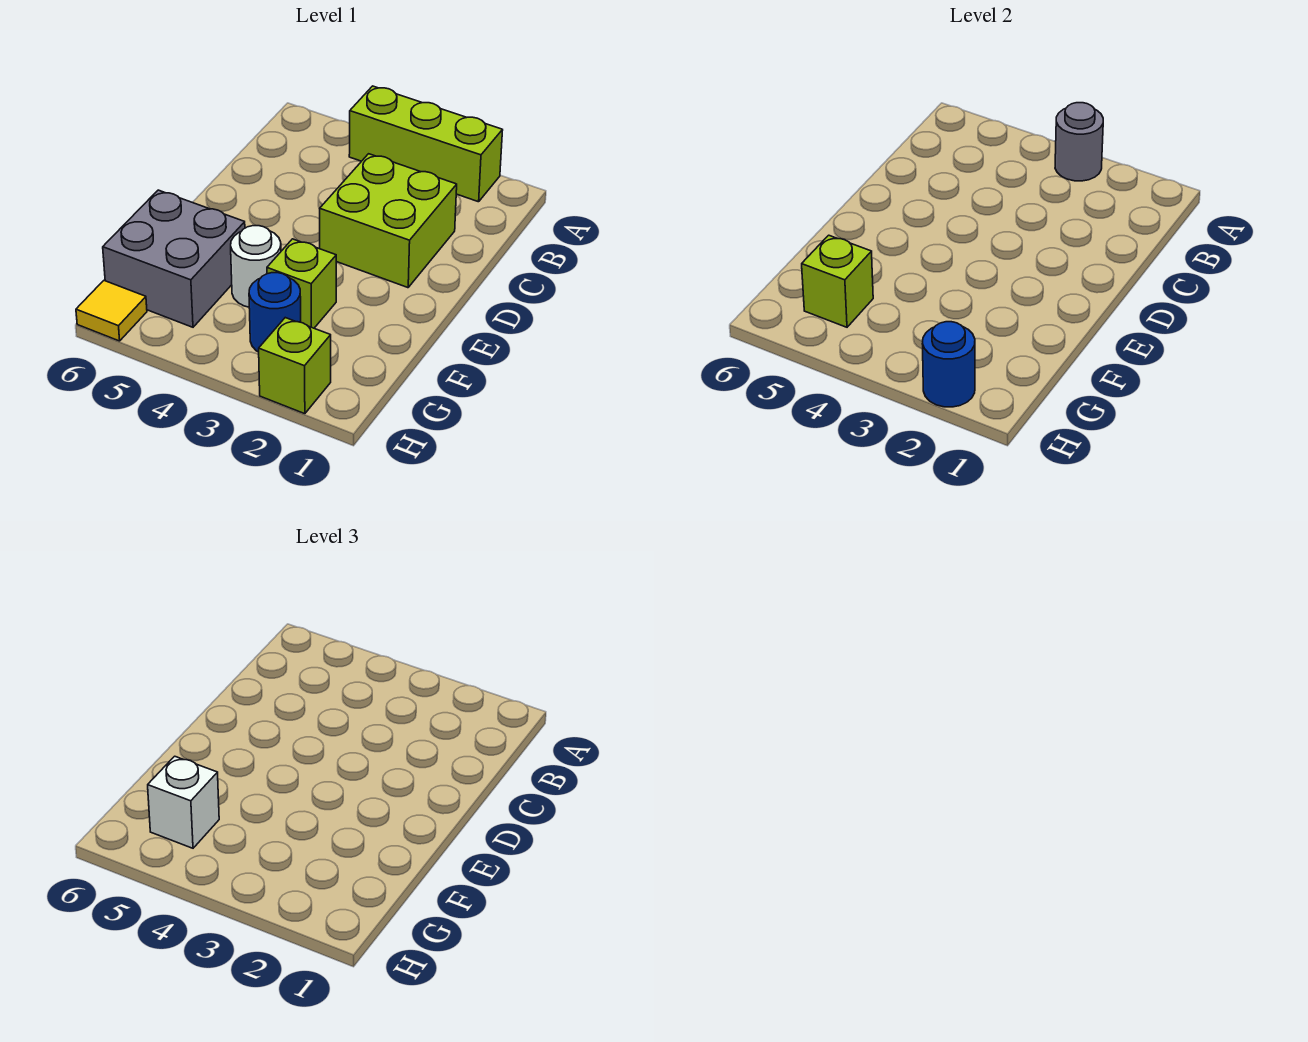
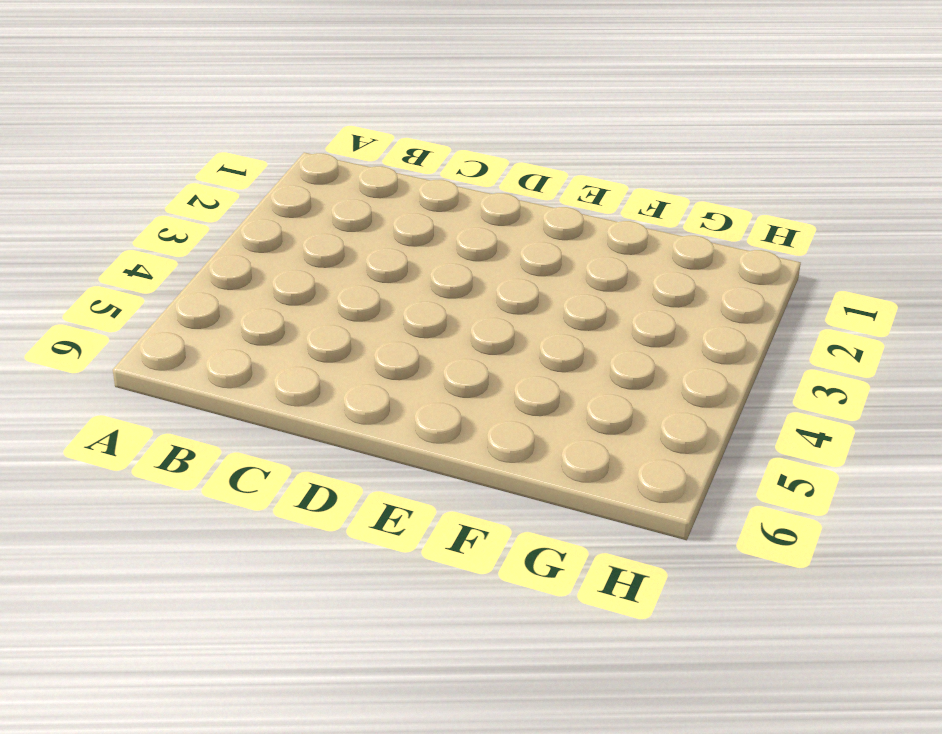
none -> lime brick A2:A4 level 1
none -> lime brick C2:D3 level 1
none -> lime brick F3 level 1

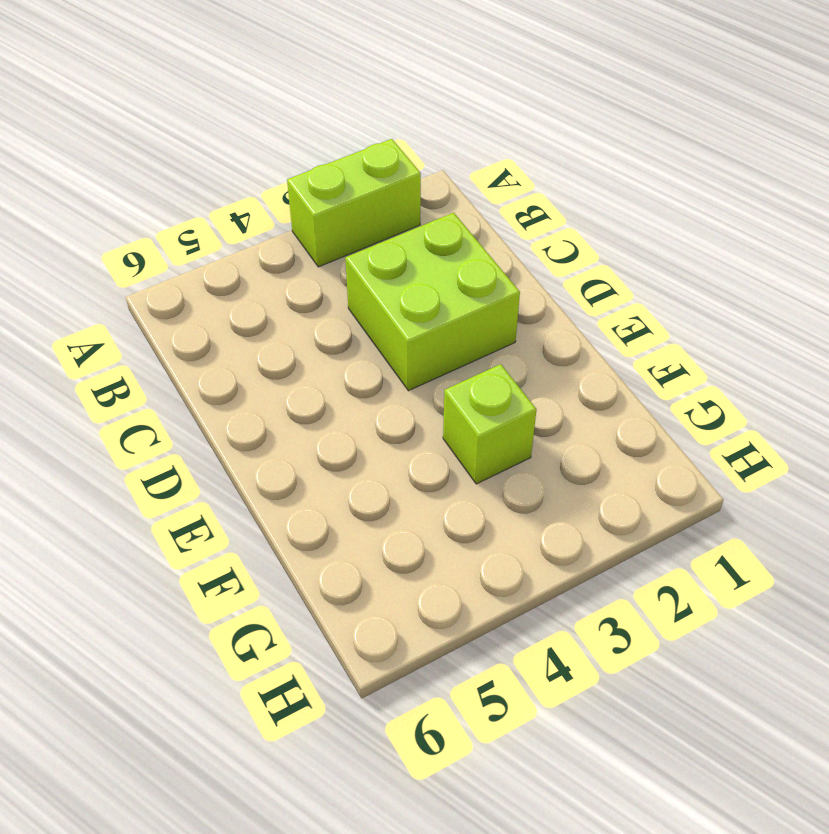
lime brick A2:A3 level 1 -> lime brick A2:A4 level 1
none -> white round brick F4 level 1
none -> grey brick F5:G6 level 1
none -> blue round brick G3 level 1

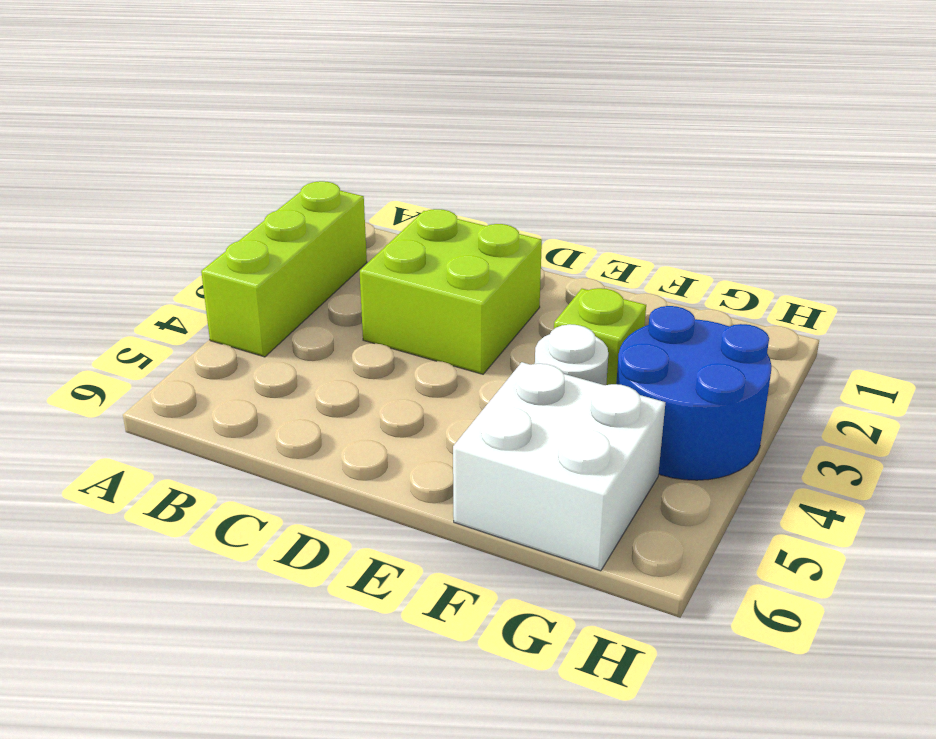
white brick F5:G6 level 1 -> grey brick F5:G6 level 1
blue round brick G3:H4 level 1 -> blue round brick G3 level 1
none -> lime brick H2 level 1
none -> yellow tile H6 level 1
none -> grey round brick A3 level 2

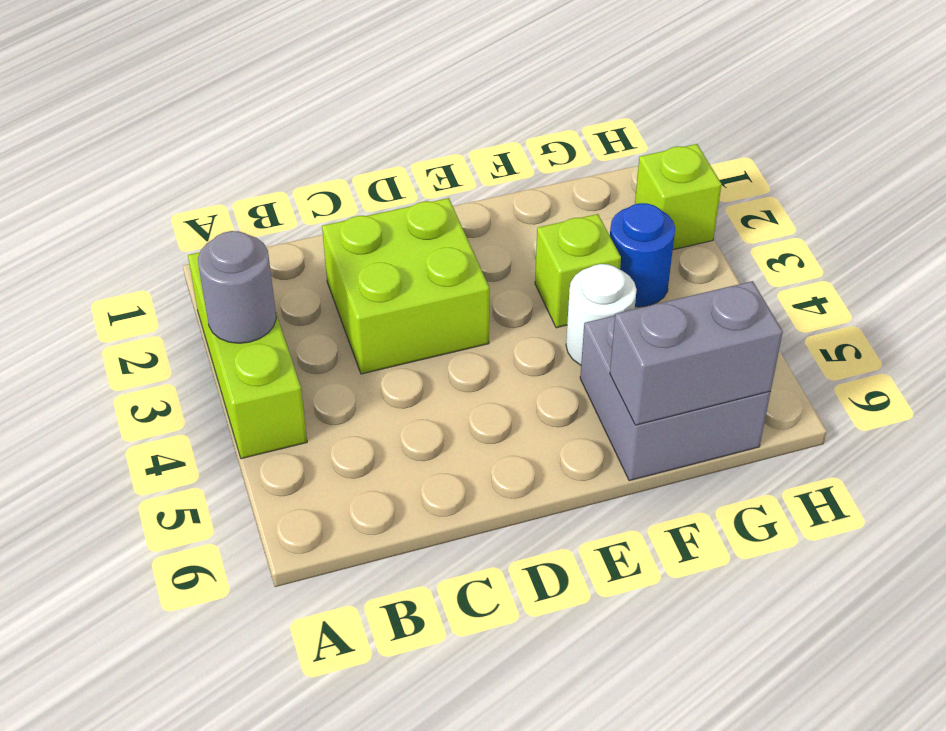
grey brick F6:G6 level 2 -> none
none -> yellow tile H6 level 1
none -> lime brick G5 level 2
none -> blue round brick H2 level 2

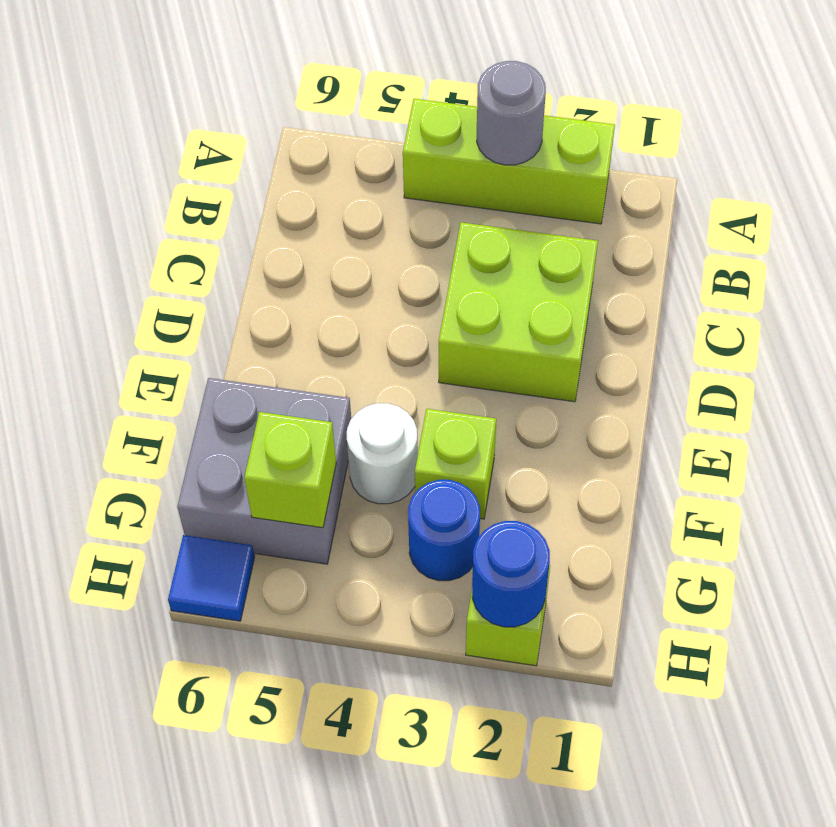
blue tile H6 level 1 -> yellow tile H6 level 1
none -> white brick G5 level 3

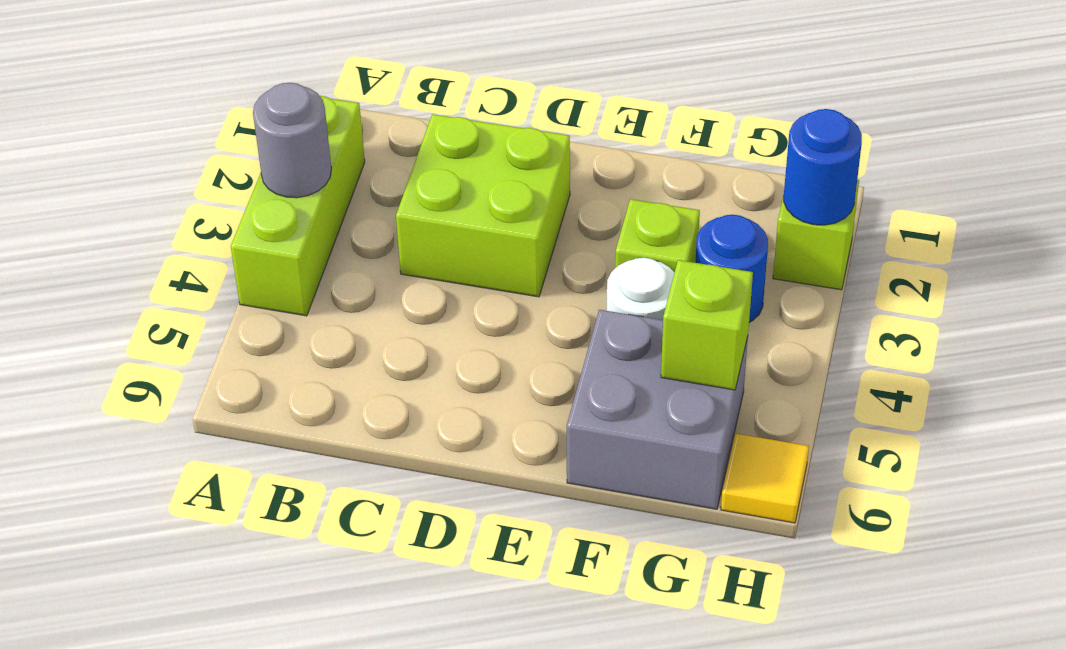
none -> white brick G5 level 3

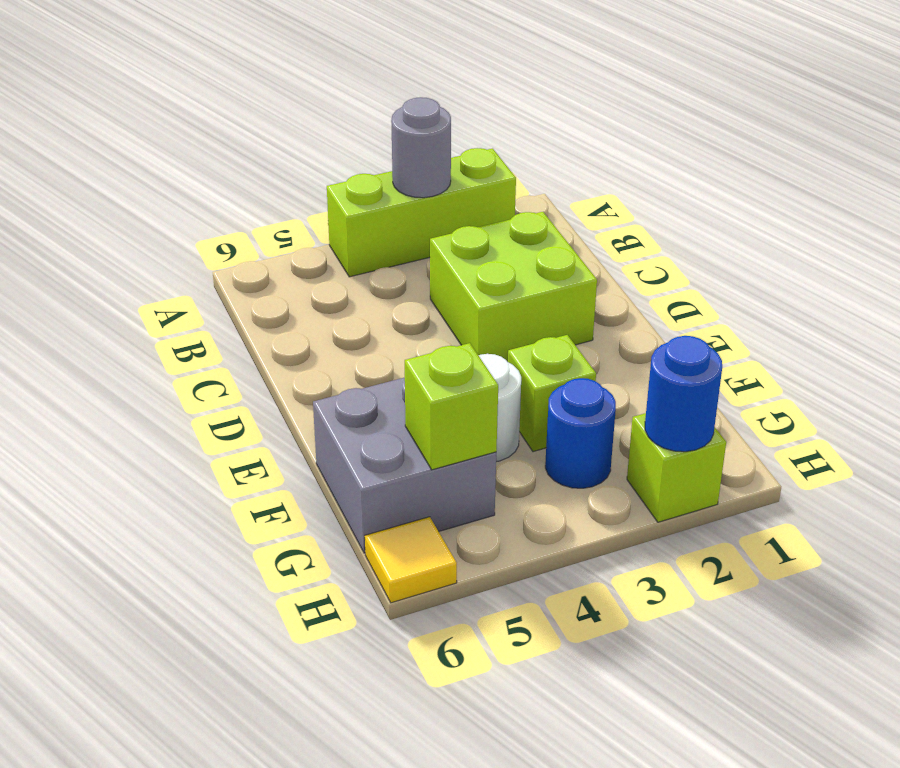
none -> white brick G5 level 3

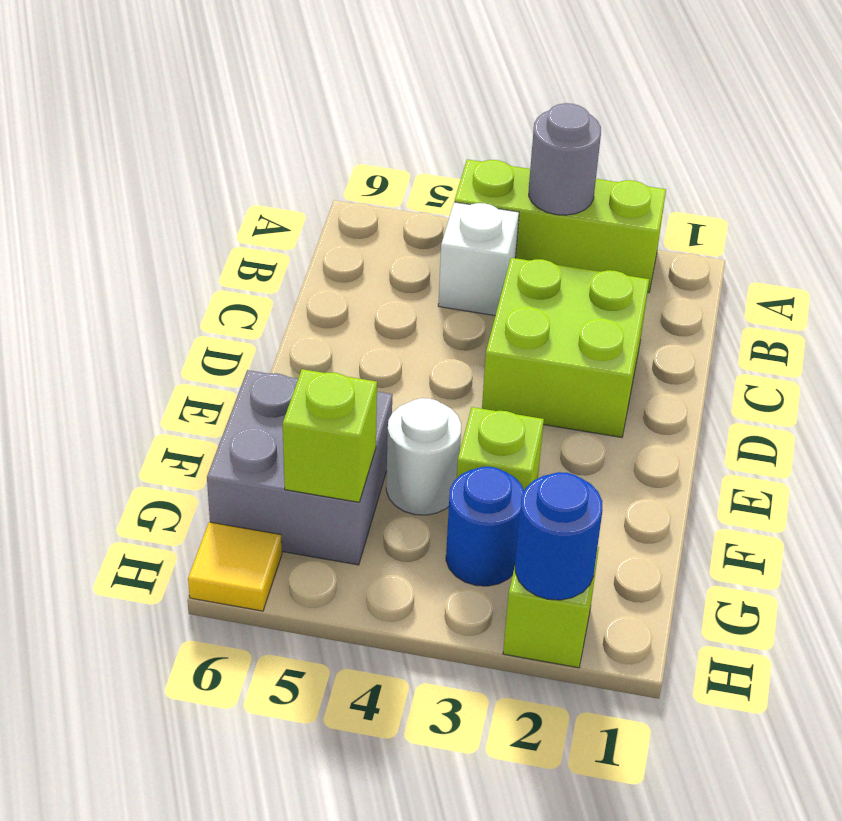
white brick B4 level 1 -> white brick G5 level 3

